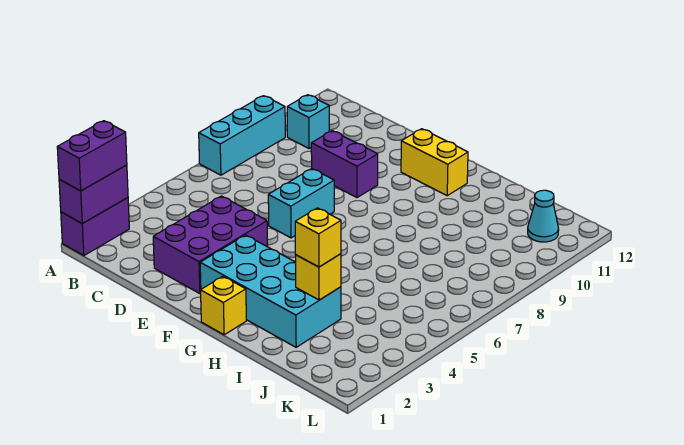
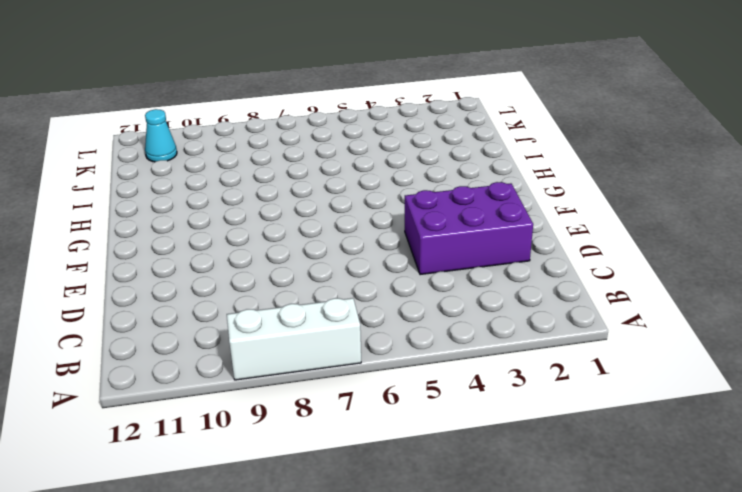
white brick A7:A9 level 1 -> cyan brick A7:A9 level 1
none -> purple brick A1:A2 level 1
none -> cyan brick B10 level 1
none -> purple brick D9:E9 level 1

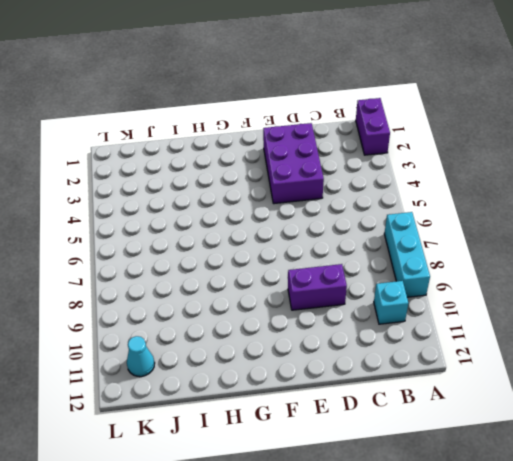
none -> cyan brick E6:E7 level 1
none -> cyan brick F2:I3 level 1
none -> yellow brick F11:G11 level 1

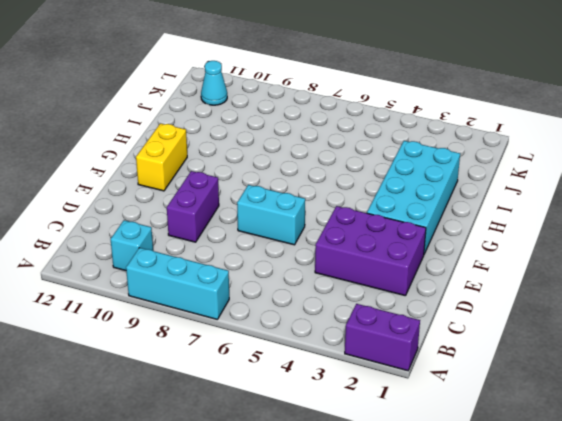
none -> yellow brick G1 level 1
none -> purple brick A1:A2 level 2
none -> yellow brick I3 level 2

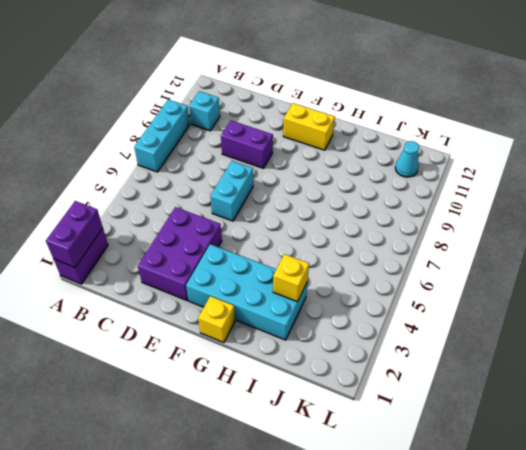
none -> purple brick A1:A2 level 3
none -> yellow brick I3 level 3

